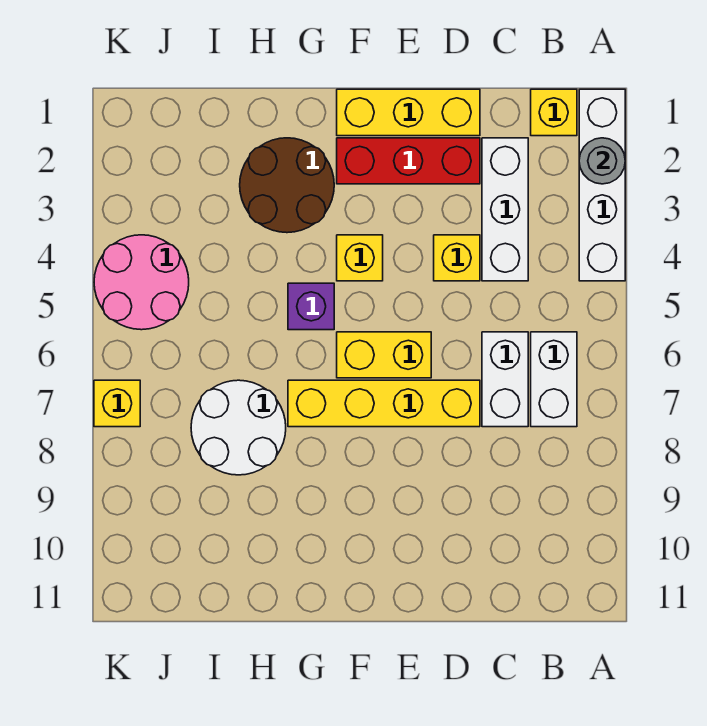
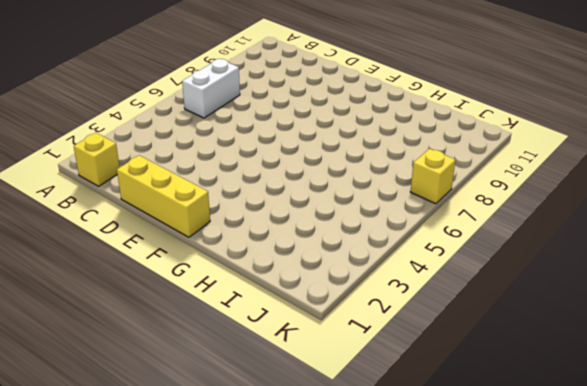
none -> white brick A1:A4 level 1
none -> white brick C2:C4 level 1
none -> white brick C6:C7 level 1

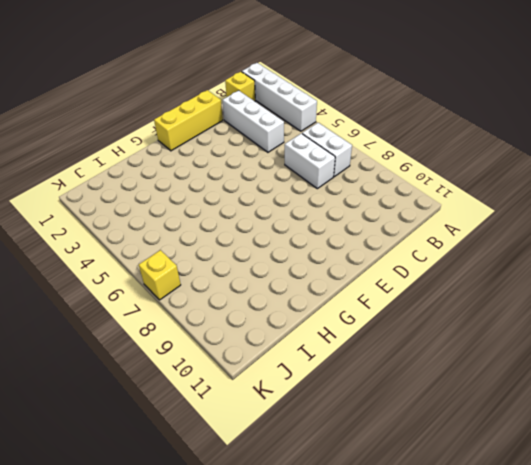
none -> red brick D2:F2 level 1
none -> yellow brick D4 level 1
none -> yellow brick D7:G7 level 1

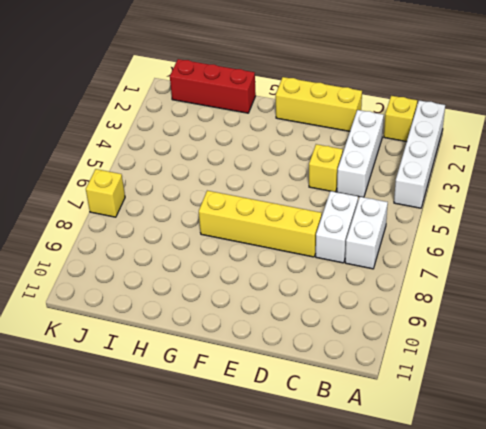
red brick H1:J1 level 1 -> red brick D2:F2 level 1
none -> yellow brick E6:F6 level 1
none -> yellow brick F4 level 1
none -> brown round brick G2:H3 level 1

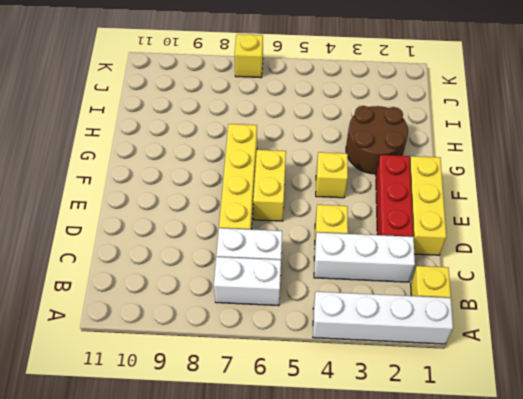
none -> purple brick G5 level 1
none -> white round brick H7:I8 level 1
none -> pink round brick J4:K5 level 1

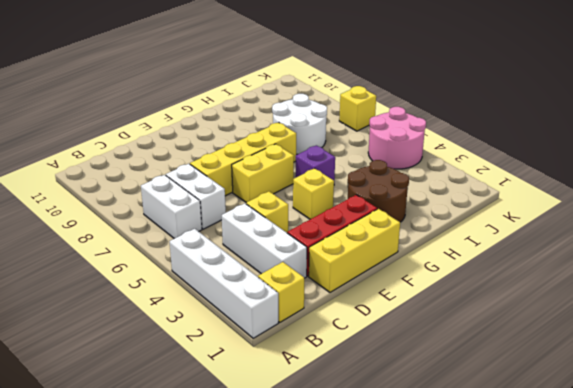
none -> grey round brick A2 level 2

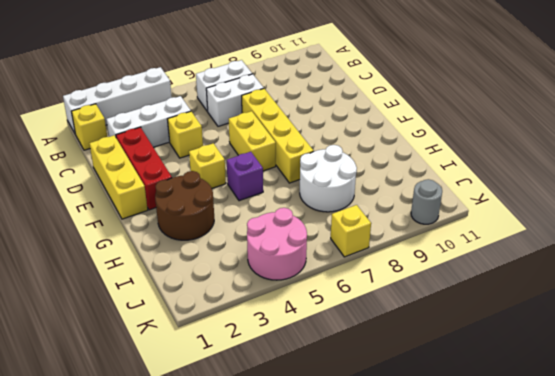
grey round brick K10 level 1 -> grey round brick A2 level 2

